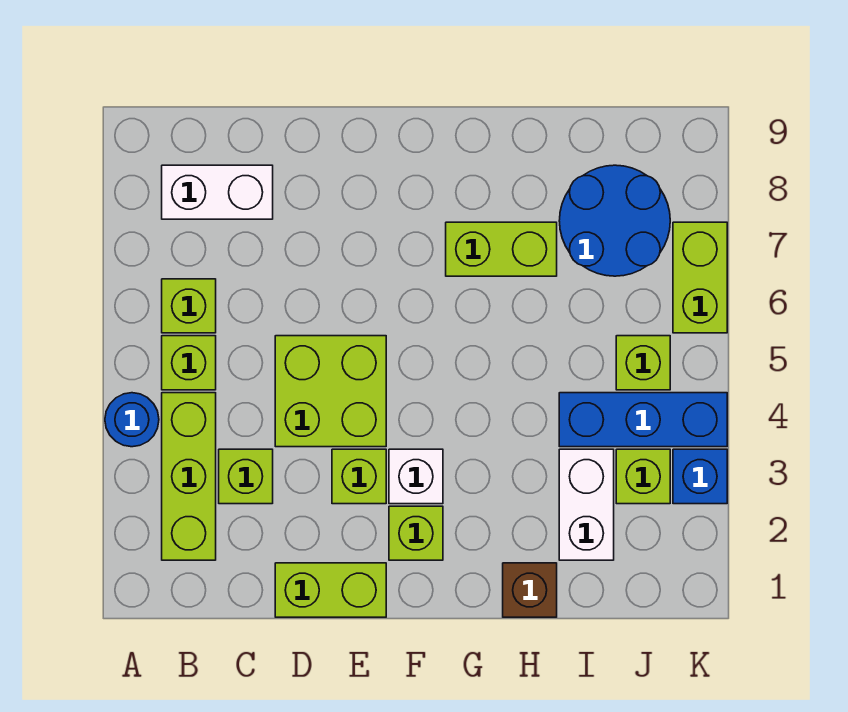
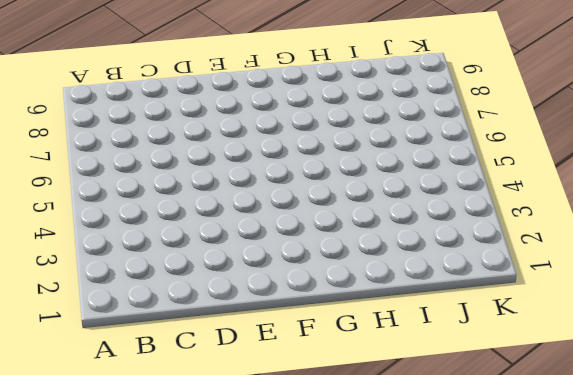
none -> blue round brick A4 level 1
none -> lime brick B2:B4 level 1
none -> lime brick B5 level 1

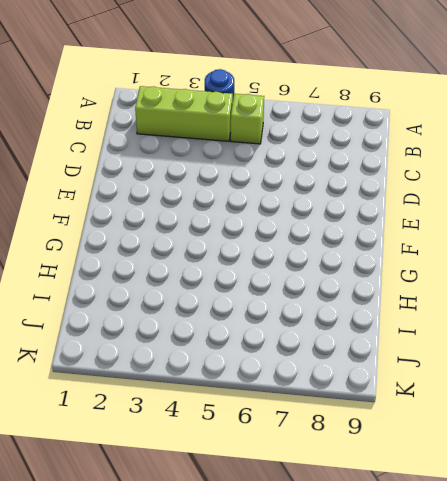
none -> lime brick B6 level 1
none -> white brick B8:C8 level 1
none -> lime brick C3 level 1

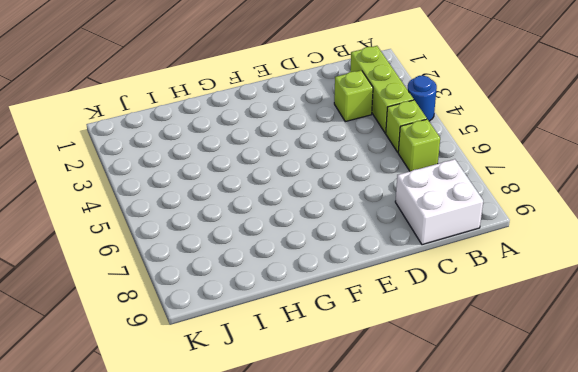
white brick B8:C9 level 1 -> white brick B8:C8 level 1
none -> lime brick D1:E1 level 1
none -> lime brick D4:E5 level 1
none -> lime brick E3 level 1

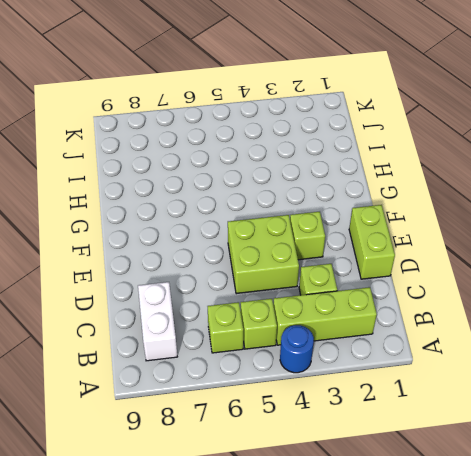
none -> lime brick F2 level 1
none -> white brick F3 level 1
none -> lime brick G7:H7 level 1

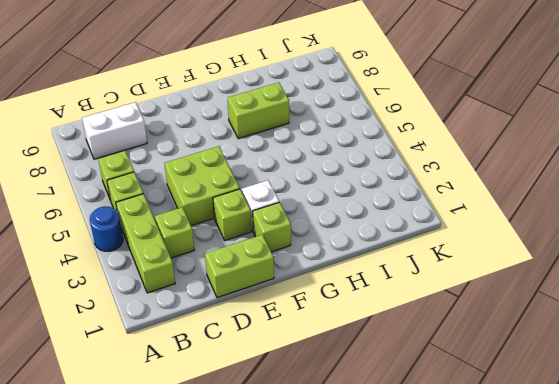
none -> brown brick H1 level 1
none -> white brick I2:I3 level 1
none -> blue brick I4:K4 level 1

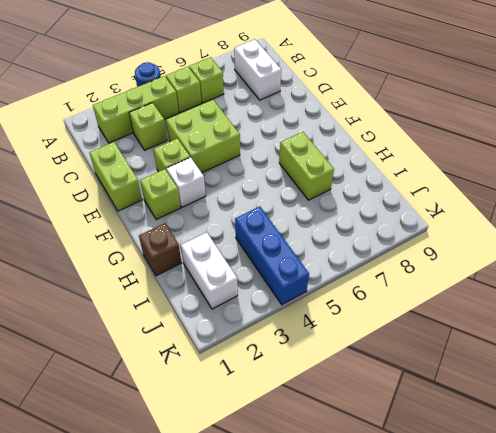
white brick I2:J2 level 1 -> white brick I2:I3 level 1
none -> blue round brick I7:J8 level 1
none -> lime brick J3 level 1
none -> lime brick J5 level 1

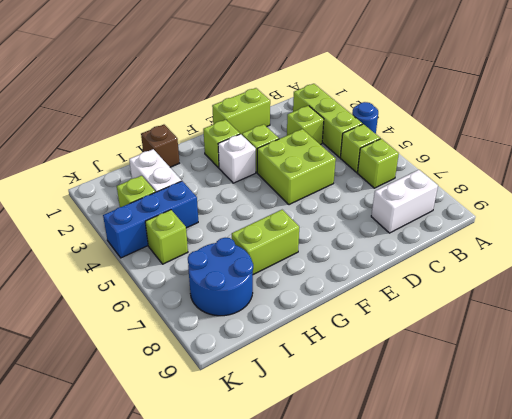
none -> blue brick K3 level 1
none -> lime brick K6:K7 level 1

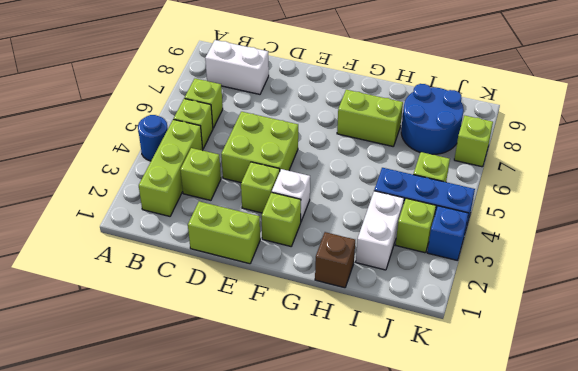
lime brick K7 level 1 -> lime brick K6:K7 level 1

